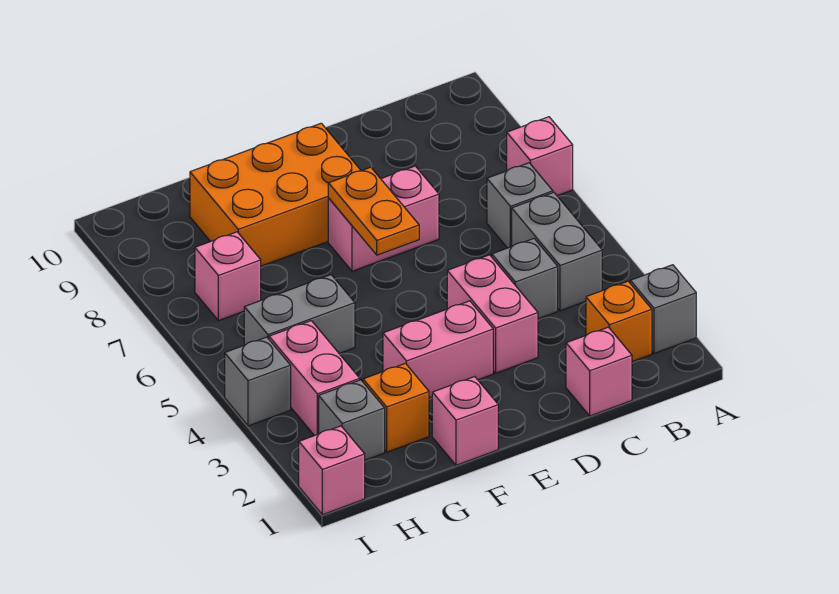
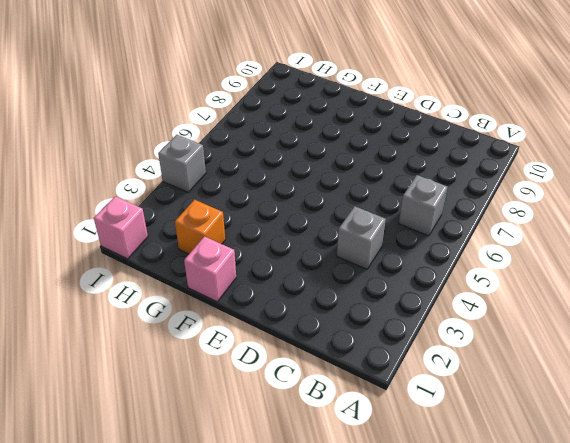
none -> grey brick A2 level 1
none -> pink brick A7 level 1
none -> orange brick B2 level 1

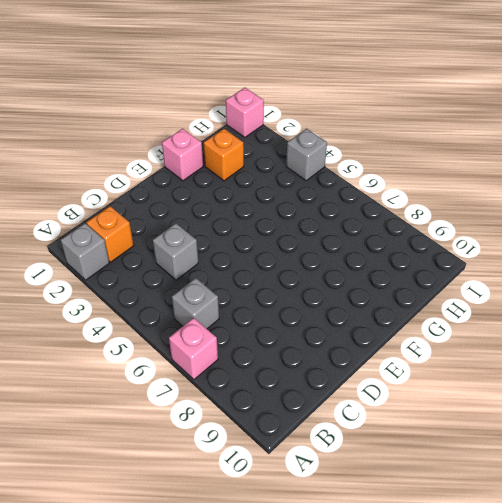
none -> grey brick B4:B5 level 1
none -> pink brick C1 level 1
none -> pink brick D3:D4 level 1

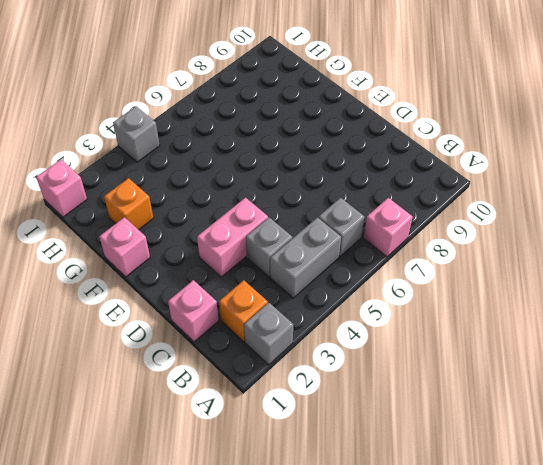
none -> pink brick D7:E7 level 1
none -> pink brick E3:F3 level 1
none -> orange brick E8:G9 level 1

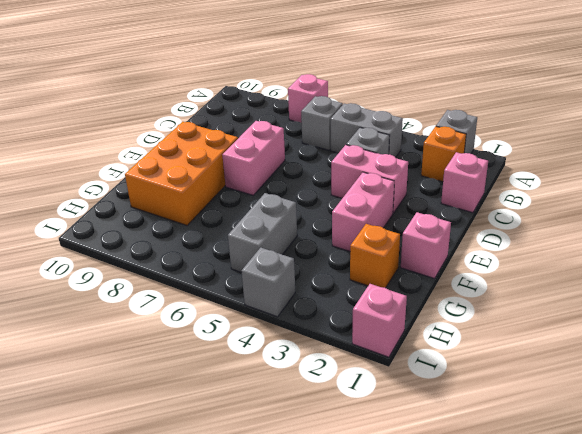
none -> grey brick H2 level 1
none -> pink brick H3:H4 level 1
none -> pink brick H7 level 1

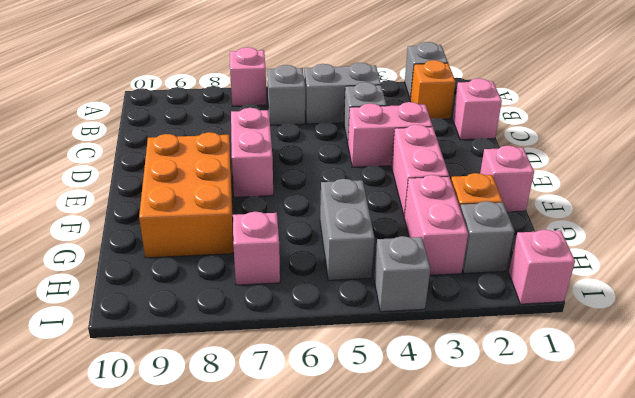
pink brick G3:H3 level 1 -> pink brick H3:H4 level 1
none -> orange plate E6:E7 level 2

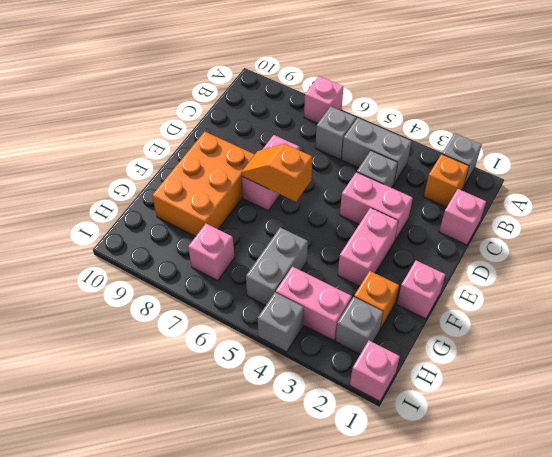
orange slope E6:E7 level 2 top 6 -> orange plate E6:E7 level 2

